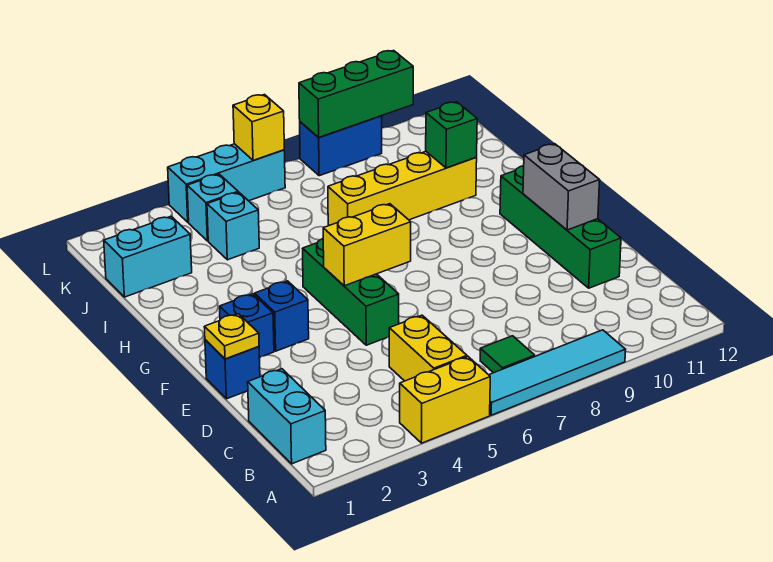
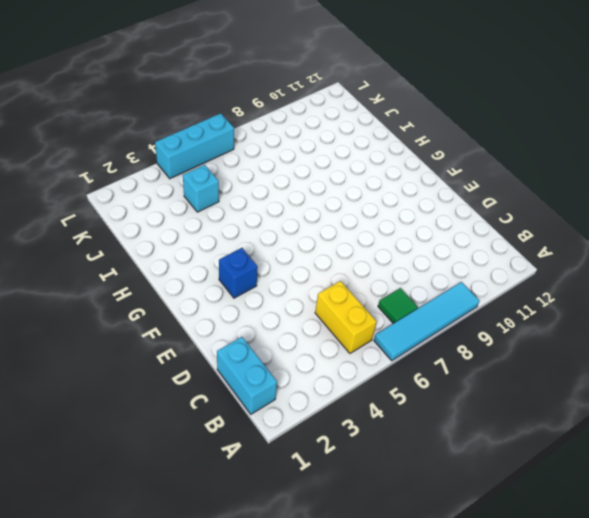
none -> yellow brick A4:A5 level 1
none -> green brick D11:G11 level 1
none -> blue brick E1 level 1

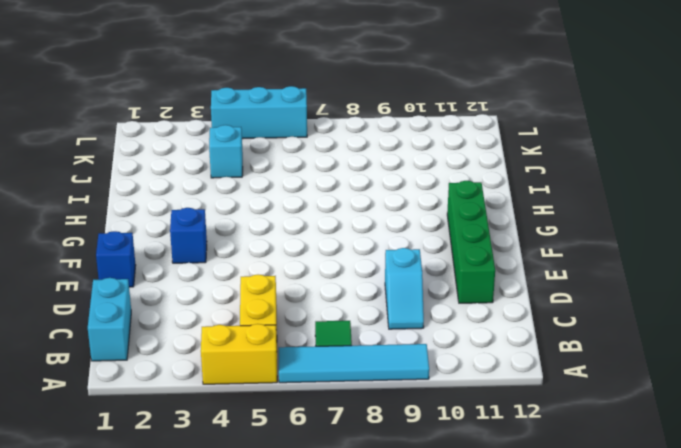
cyan slope C9:D9 level 1 top D -> none
none -> green brick E5:G5 level 1
none -> blue brick F2 level 1
none -> yellow brick I7:I10 level 1

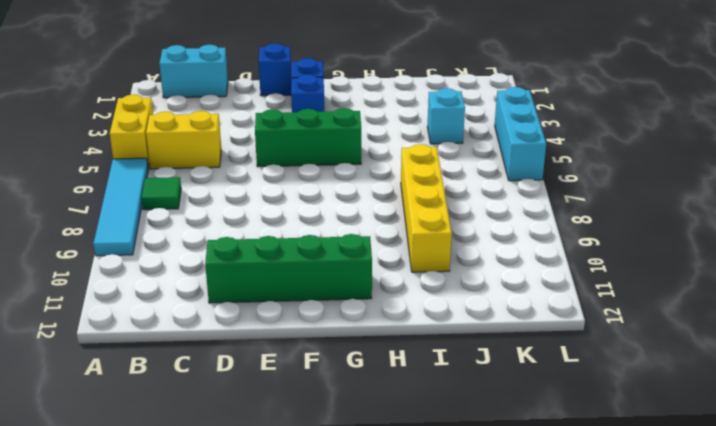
none -> cyan brick J1:J2 level 1
none -> cyan brick K4 level 1
none -> blue brick L8:L9 level 1

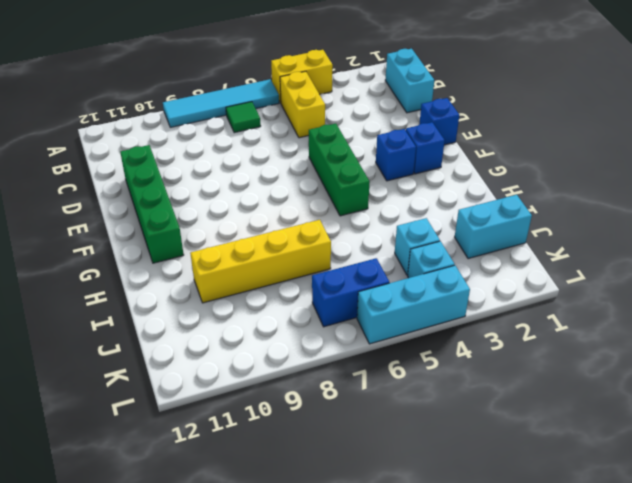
blue brick K6:K7 level 1 -> blue brick L8:L9 level 1
none -> yellow plate E1 level 2
none -> grey brick E11:F11 level 2
none -> yellow brick F5:F6 level 2

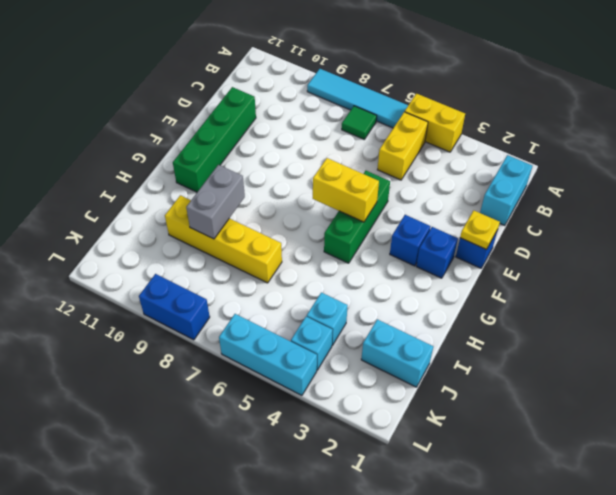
grey brick H9:I9 level 2 -> grey brick E11:F11 level 2
none -> green brick I10 level 2
none -> yellow brick L6 level 2
none -> green brick L8:L10 level 2

